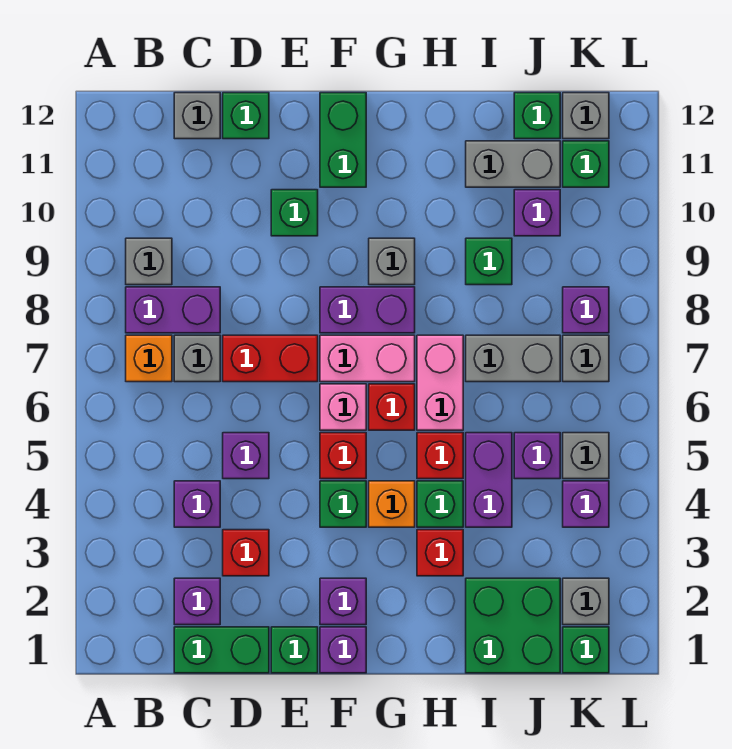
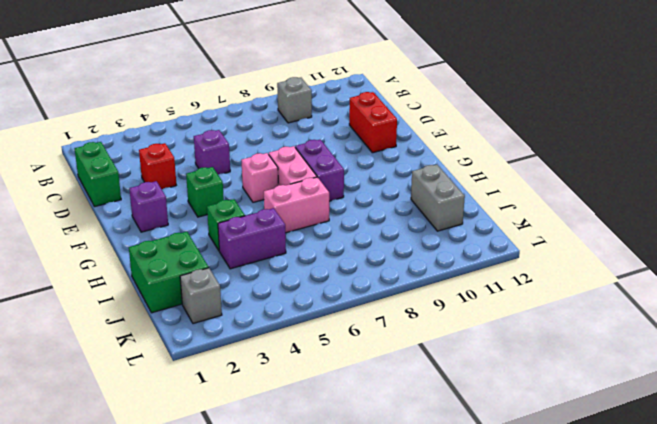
red brick D11:E11 level 1 -> red brick D7:E7 level 1
none -> orange brick B7 level 1
none -> purple brick B8:C8 level 1
none -> purple brick C2 level 1
none -> purple brick C4 level 1

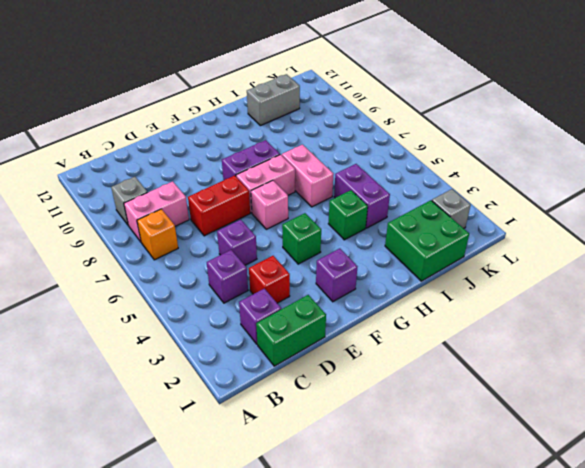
pink brick B8:C8 level 1 -> purple brick B8:C8 level 1
none -> grey brick C7 level 1
none -> grey brick C12 level 1
none -> green brick D12 level 1
none -> green brick E1 level 1

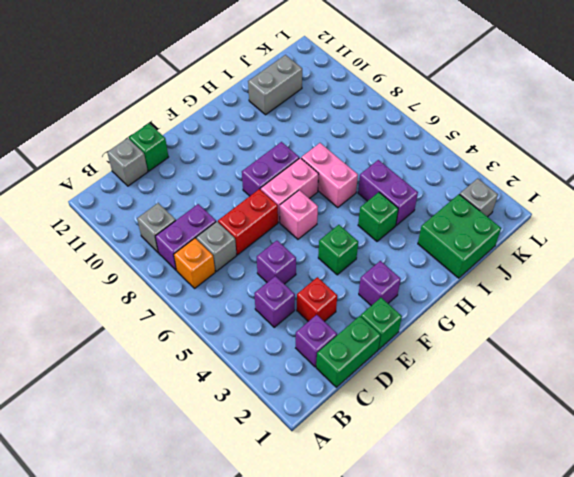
none -> green brick E10 level 1
none -> purple brick F1 level 1
none -> red brick F5 level 1
none -> green brick F11:F12 level 1

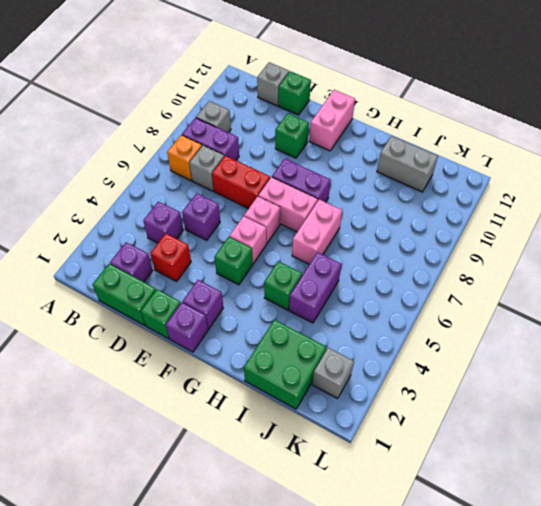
pink brick F5 level 1 -> red brick F5 level 1
pink brick F11:F12 level 1 -> green brick F11:F12 level 1
none -> orange brick G4 level 1
none -> red brick G6 level 1
none -> grey brick G9 level 1
none -> red brick H3 level 1

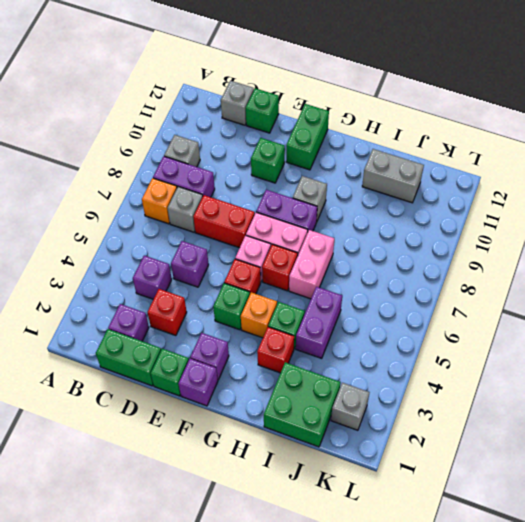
none -> red brick H5 level 1
none -> grey brick I7:J7 level 1
none -> green brick I9 level 1
none -> purple brick J5 level 1

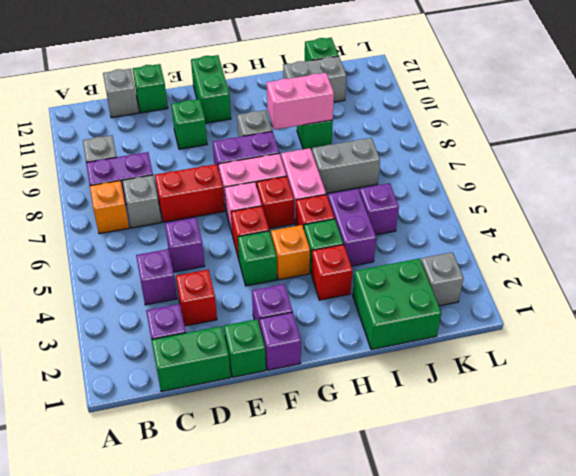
pink brick H9:I9 level 2 -> none
none -> purple brick J10 level 1
none -> green brick K1 level 1
none -> purple brick K4 level 1
none -> grey brick K5 level 1

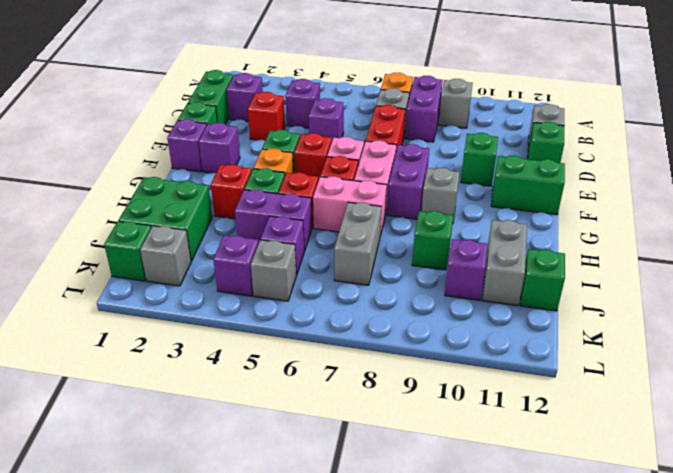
none -> grey brick K7 level 1
none -> purple brick K8 level 1
none -> green brick K11 level 1
none -> grey brick K12 level 1

